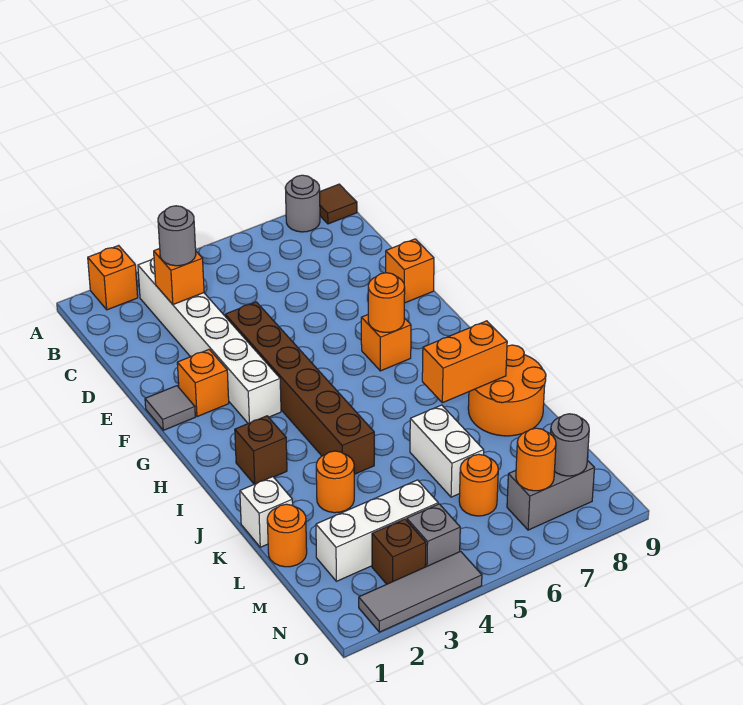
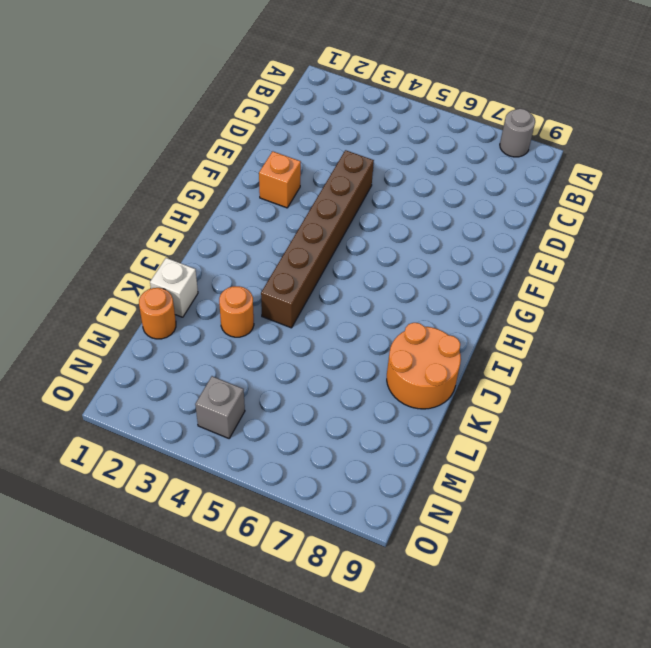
none -> orange brick A2 level 1
none -> brown tile A9 level 1
none -> white brick B3:G3 level 1

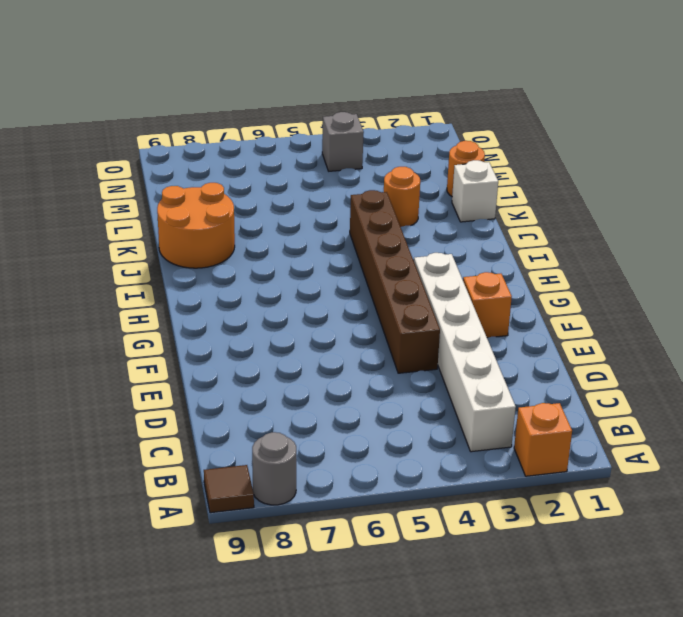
none -> orange brick E9 level 1
none -> grey tile F1 level 1
none -> orange brick G7 level 1

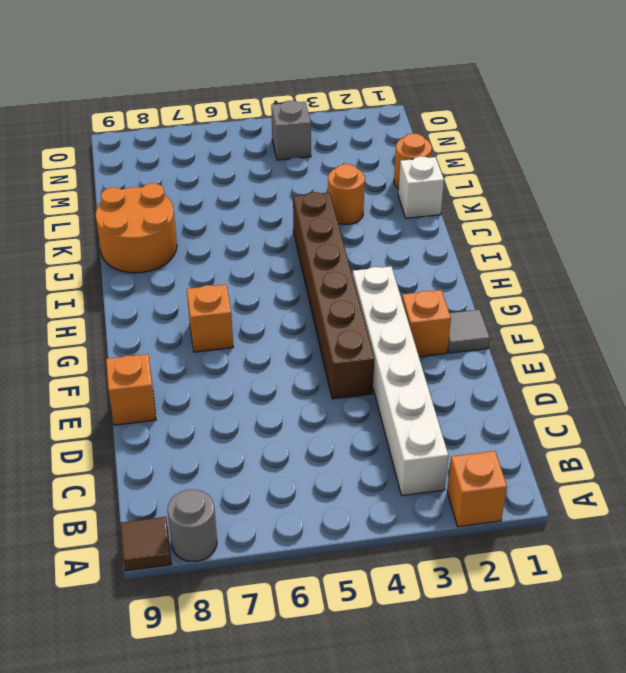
none -> brown brick I2 level 1
none -> white brick K6:L6 level 1
none -> white brick M2:M4 level 1

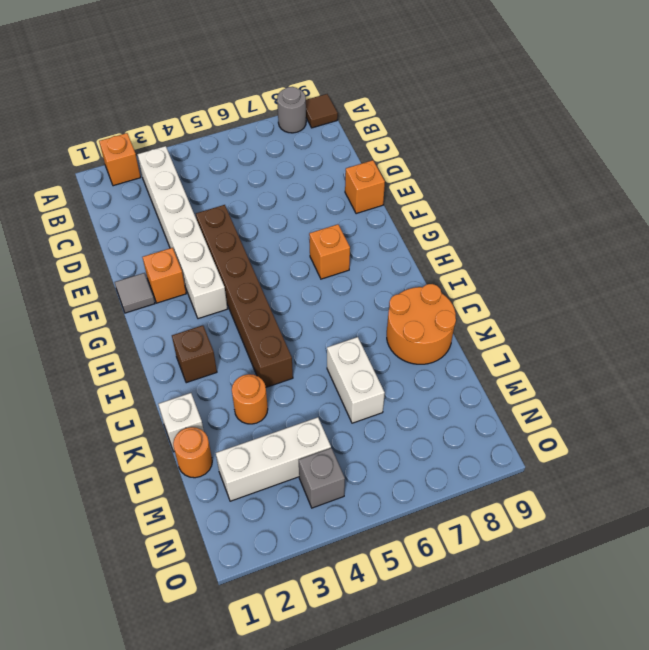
none -> orange round brick M6 level 1
none -> brown brick N3 level 1
none -> grey brick N7:N8 level 1

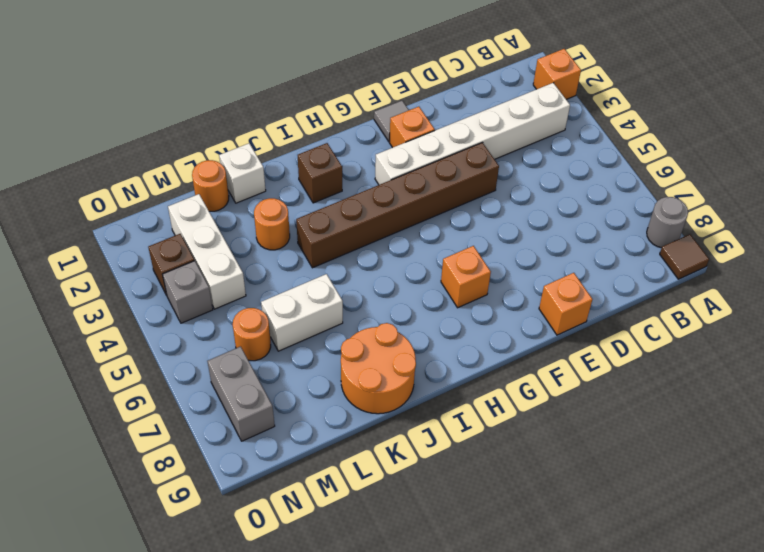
none -> grey tile O2:O4 level 1
none -> orange brick C3 level 2
none -> orange round brick G7 level 2

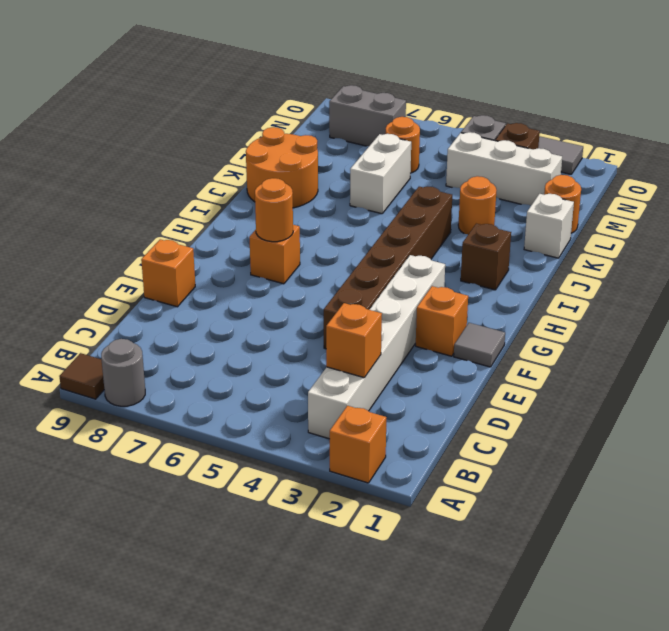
none -> orange brick J7:J8 level 2
none -> orange round brick N7 level 2
none -> grey round brick N8 level 2

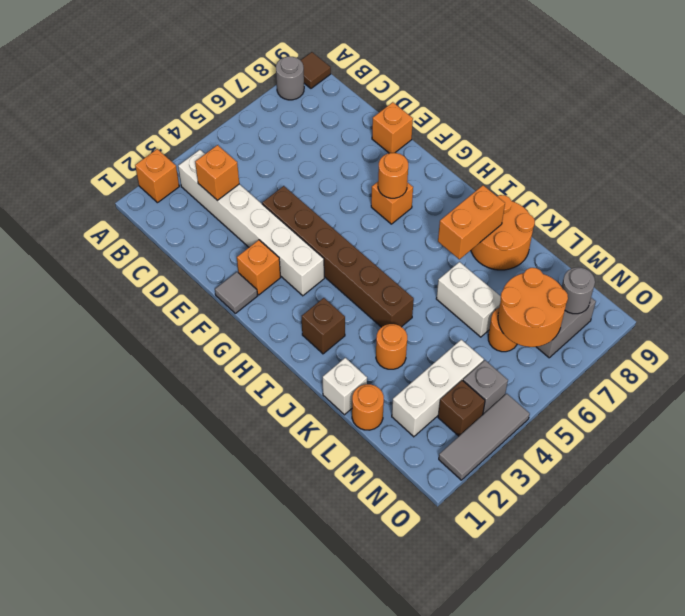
orange round brick M6:N7 level 2 -> orange round brick N7 level 2
none -> grey round brick C3 level 3

